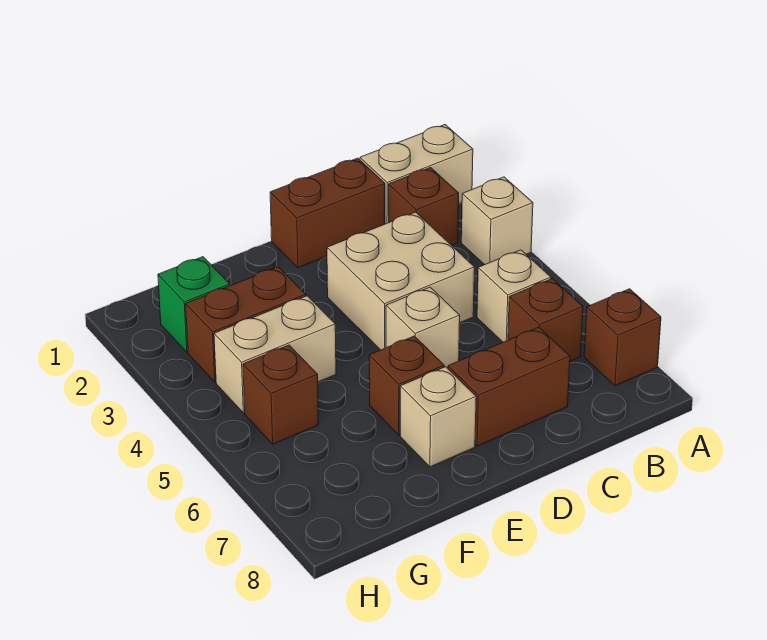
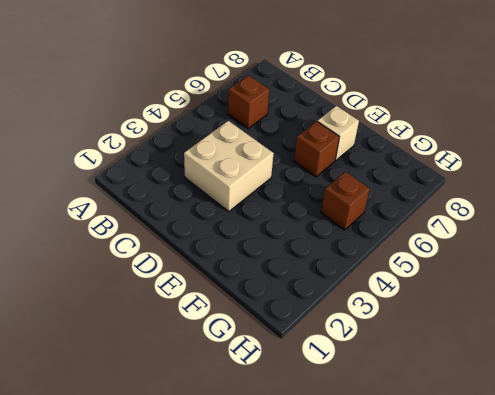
none -> tan brick A1:B1 level 1
none -> tan brick A3 level 1
none -> brown brick A7 level 1

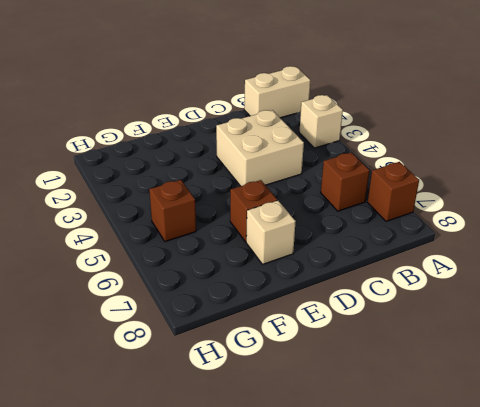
none -> brown brick B2 level 1
none -> tan brick B5 level 1
none -> brown brick C1:D1 level 1

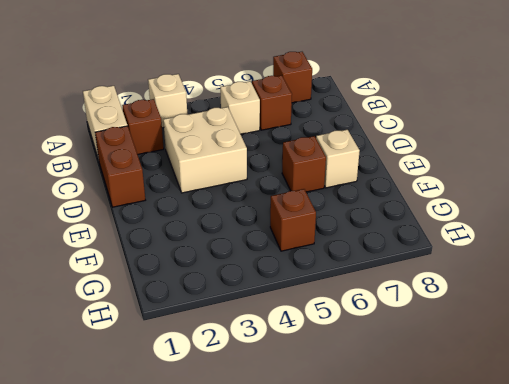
none -> brown brick C7:D7 level 1
none -> tan brick D5 level 1
none -> brown brick F3:G3 level 1

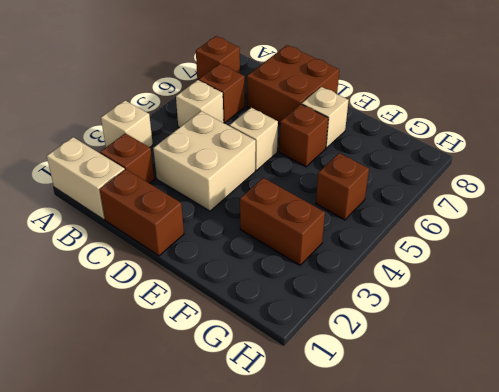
brown brick C7:D8 level 1 -> brown brick C7:D7 level 1
none -> tan brick F4:G4 level 1
none -> green brick G2 level 1

